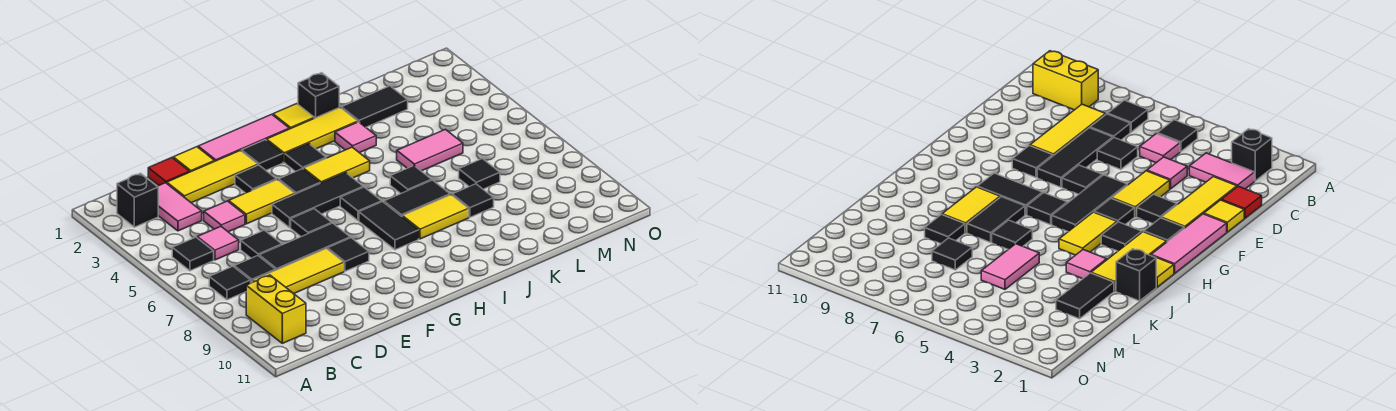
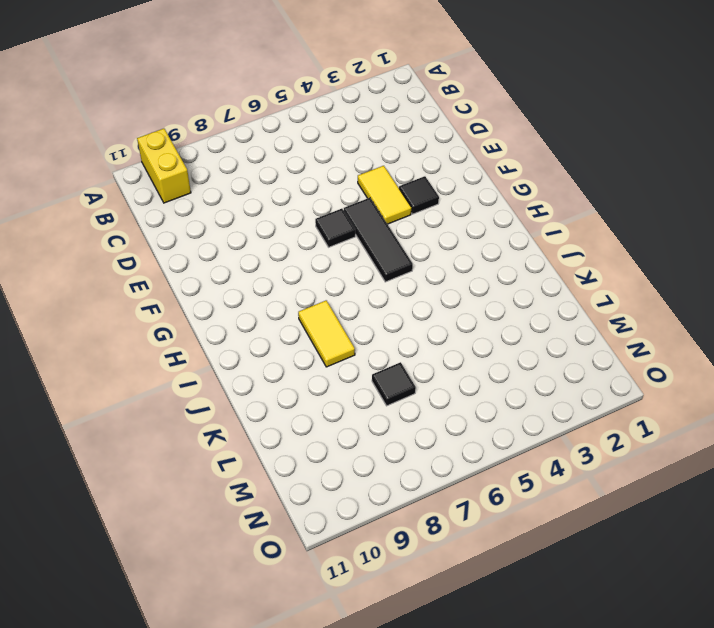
yellow brick A10:B10 level 1 -> yellow brick B9:B10 level 1
none -> black brick B2 level 1
none -> black tile B5 level 1
none -> black tile B7 level 1
none -> pink tile C2:C3 level 1

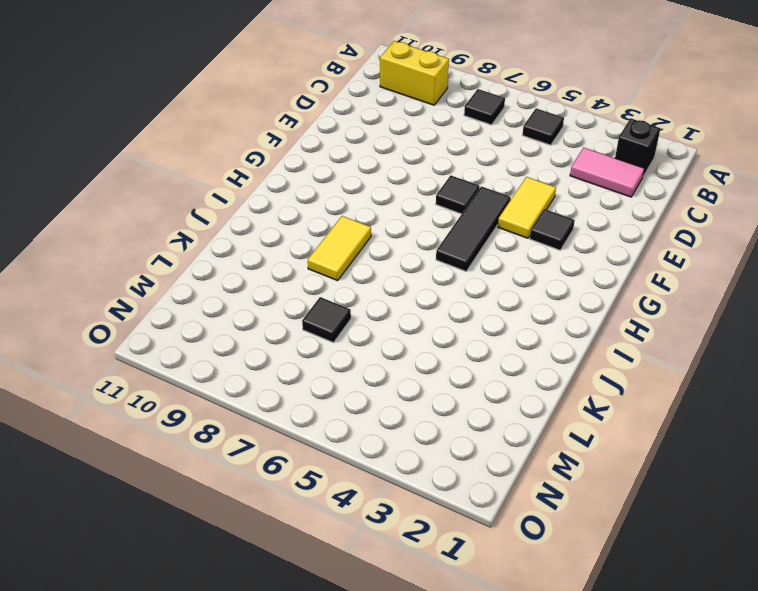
none -> pink tile C5 level 1
none -> black tile C7 level 1
none -> yellow tile C8:E8 level 1
none -> red tile D1 level 1

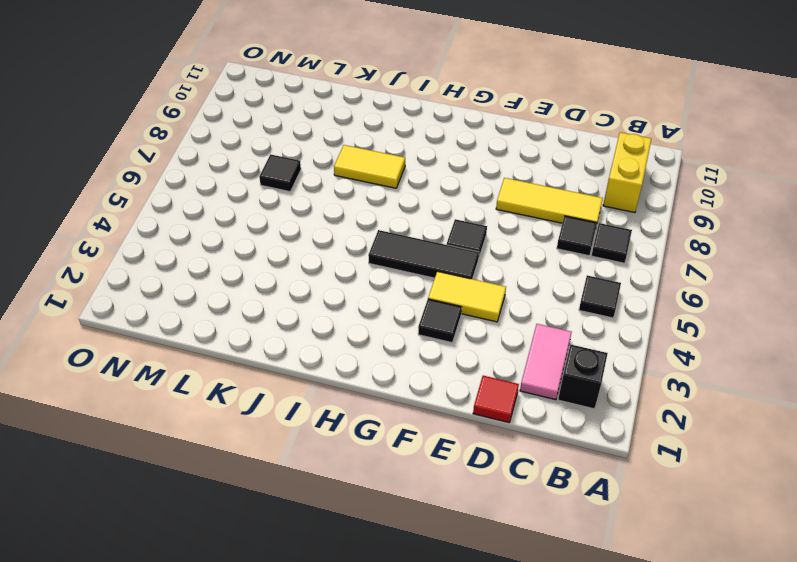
none -> pink tile C5 level 1
none -> yellow tile D2:F2 level 1
none -> pink tile D4 level 1
none -> black tile D6 level 1

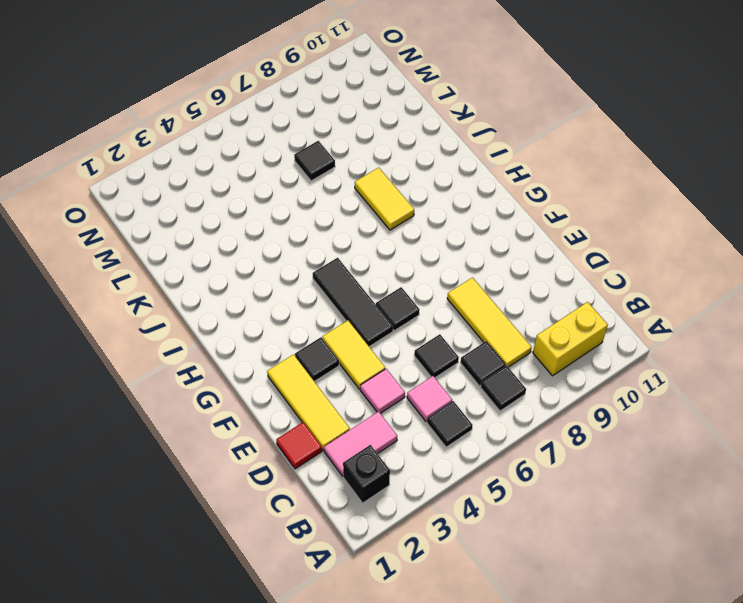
none -> black tile D7:F7 level 1
none -> yellow tile E1 level 1
none -> pink tile F1:H1 level 1
none -> black tile F8 level 1

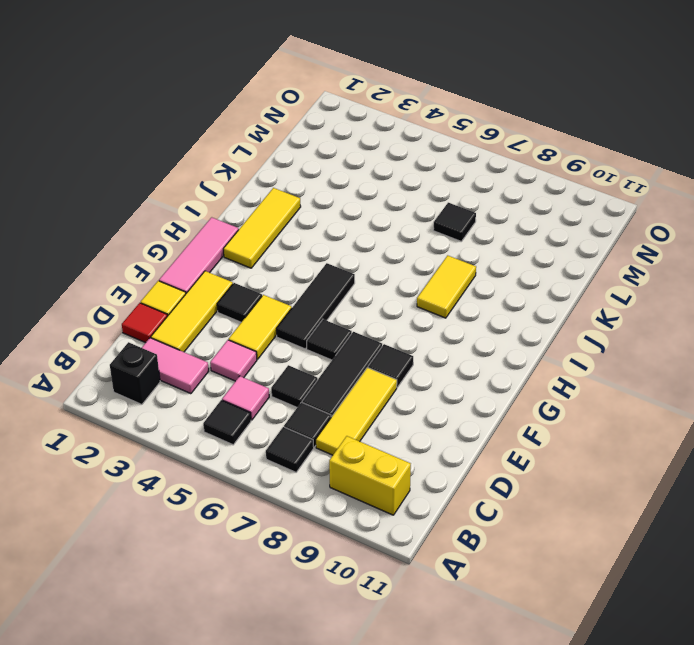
none -> black tile G2 level 1
none -> black tile G4 level 1
none -> black tile H3 level 1
none -> yellow tile H4:I4 level 1

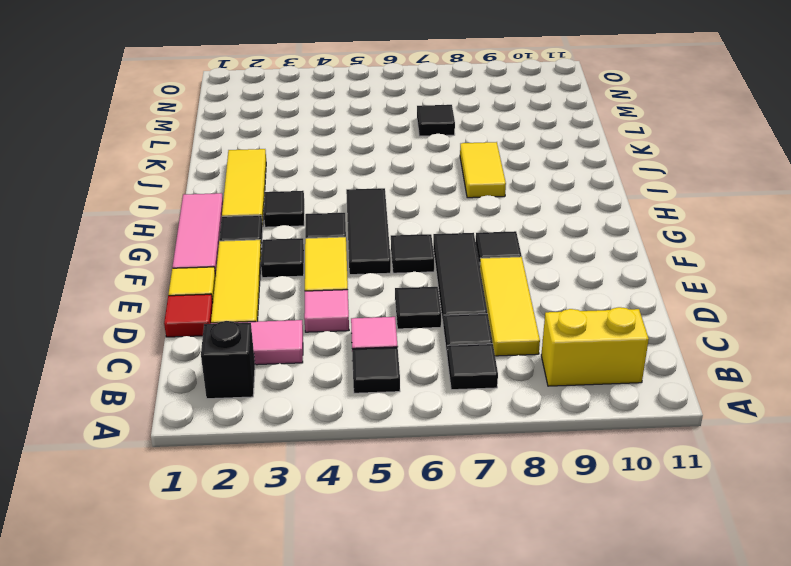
none -> yellow tile H4:I4 level 1
none -> black tile H6 level 1
none -> black tile H7:H8 level 1
none -> yellow tile I1 level 1

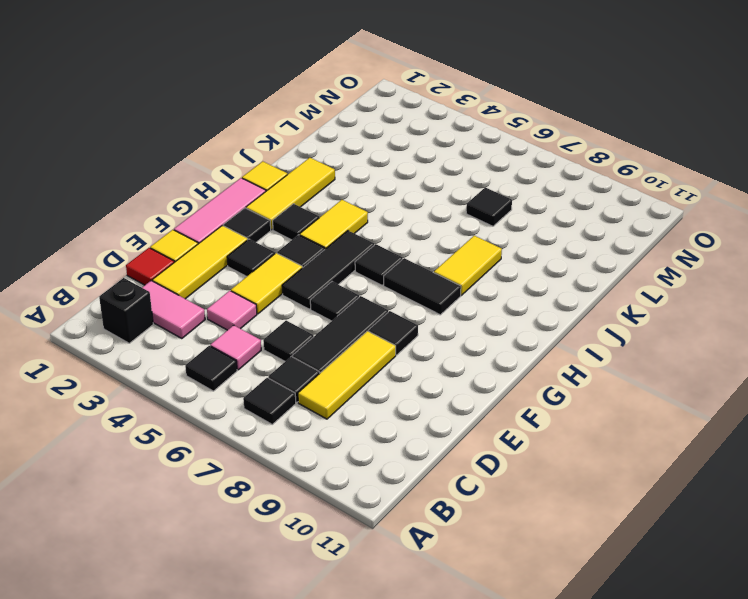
none -> yellow brick B9:B10 level 1
none -> black tile I7:J7 level 1
none -> black brick J1 level 1
none -> pink tile J3 level 1

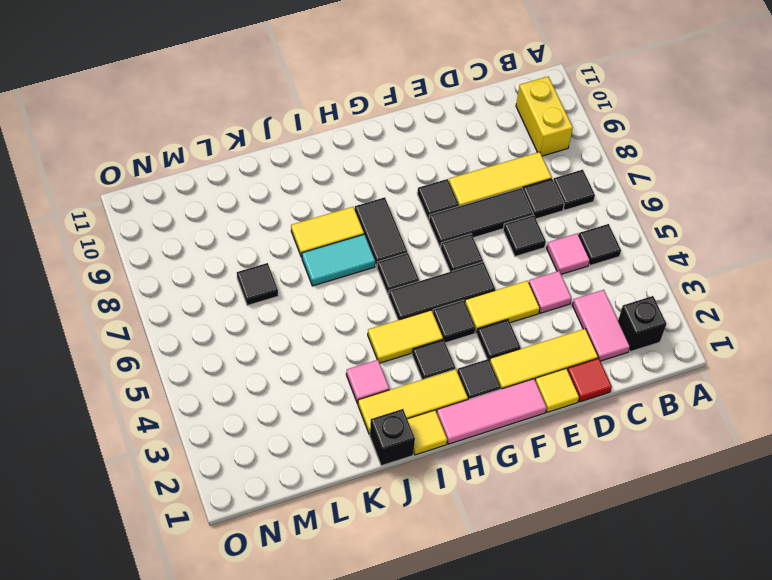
cyan tile I7:J7 level 1 -> black tile I7:J7 level 1
none -> black tile J6 level 1
none -> black tile K2:L2 level 1
none -> pink tile K5:L5 level 1
none -> black tile K8 level 1

